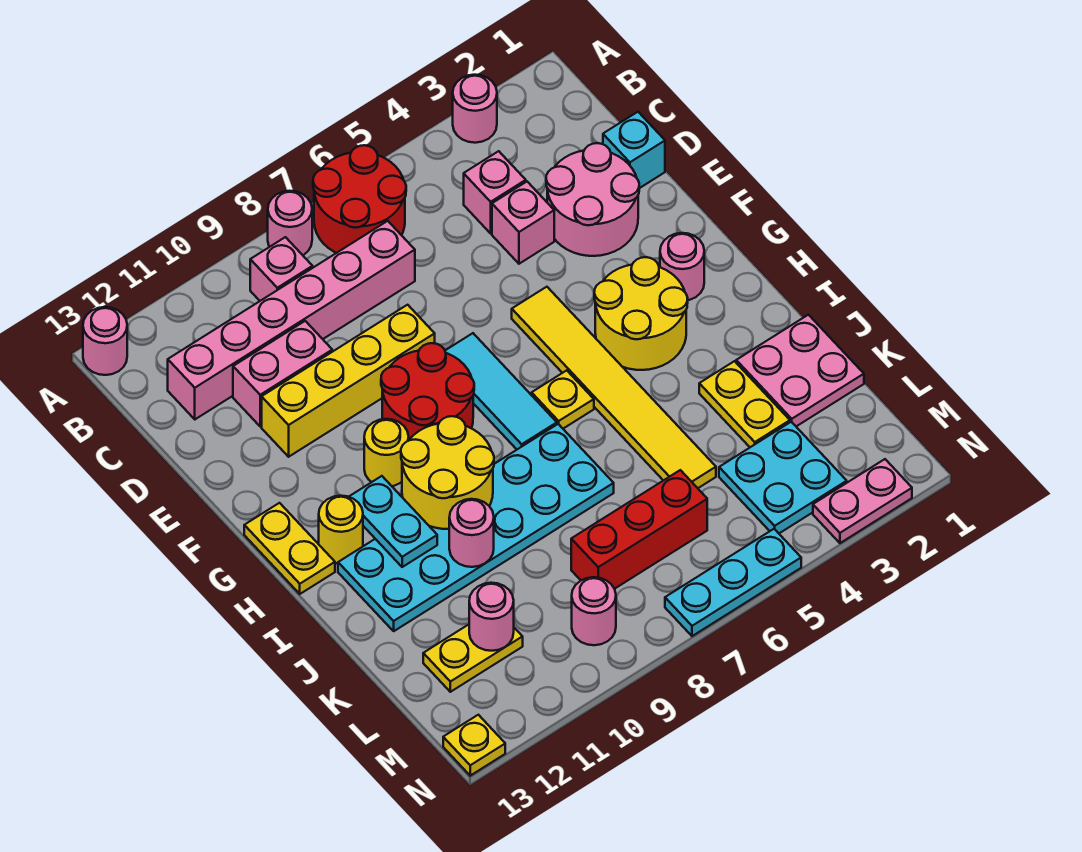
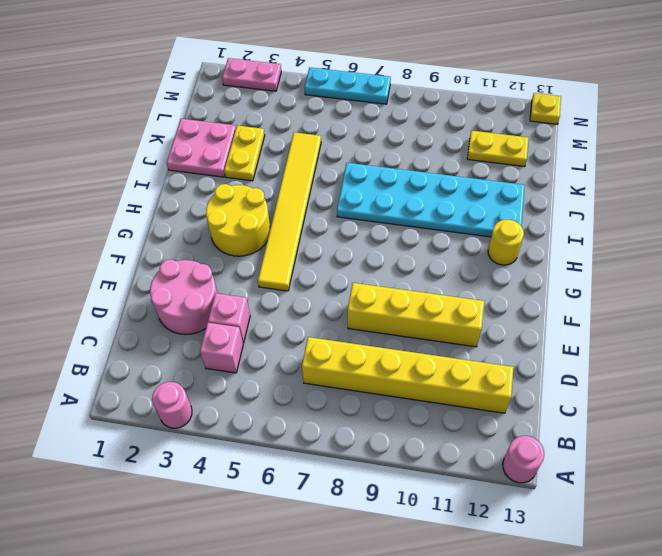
yellow brick C7:C12 level 1 -> pink brick C7:C12 level 1
none -> red round brick A6:B7 level 1
none -> pink round brick A8 level 1
none -> pink brick B9 level 1
none -> cyan brick D1 level 1

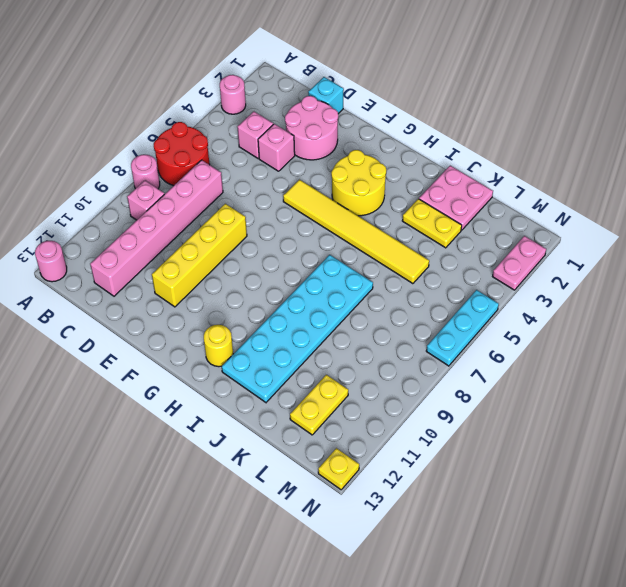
none -> pink brick D10:D11 level 1
none -> cyan tile F7:H7 level 1
none -> red round brick F8:G9 level 1
none -> pink round brick G2 level 1

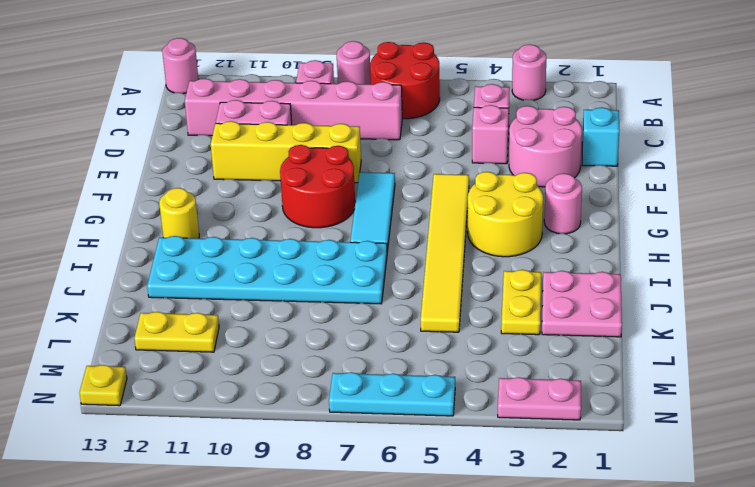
none -> yellow round brick G10 level 1
none -> yellow plate G13:H13 level 1
none -> yellow plate H6 level 1
none -> cyan plate L3:M4 level 1

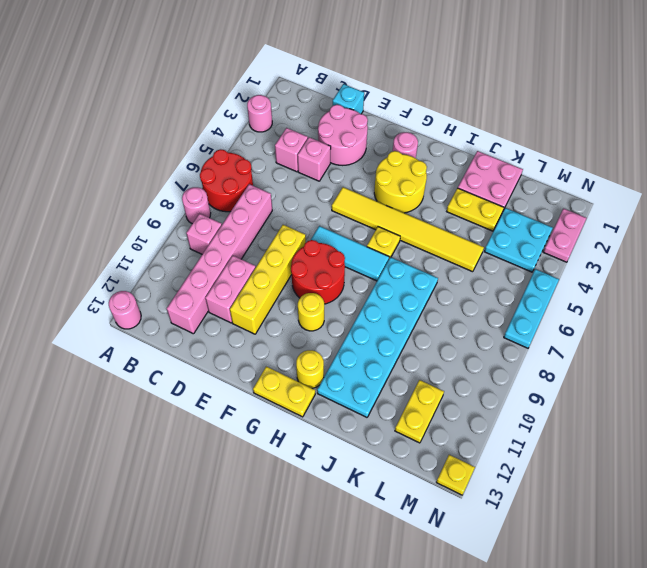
none -> red brick L6:L8 level 1
none -> pink round brick M9 level 1
none -> yellow round brick H9:I10 level 2
none -> cyan plate H11:I11 level 2

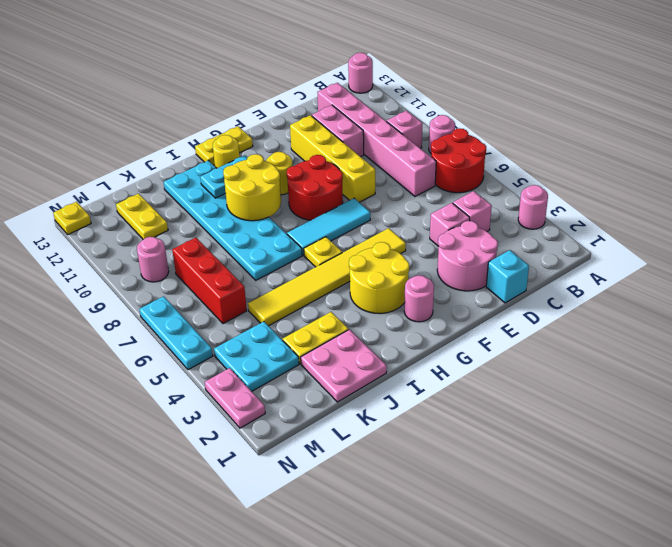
none -> pink round brick J10 level 2
none -> pink round brick L11 level 2

